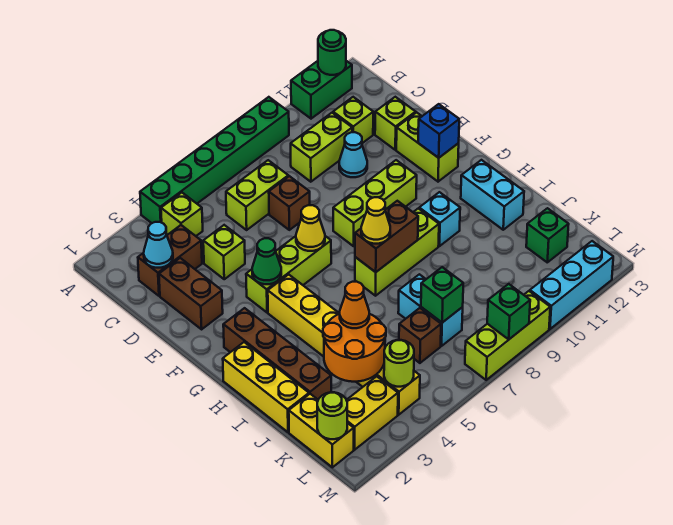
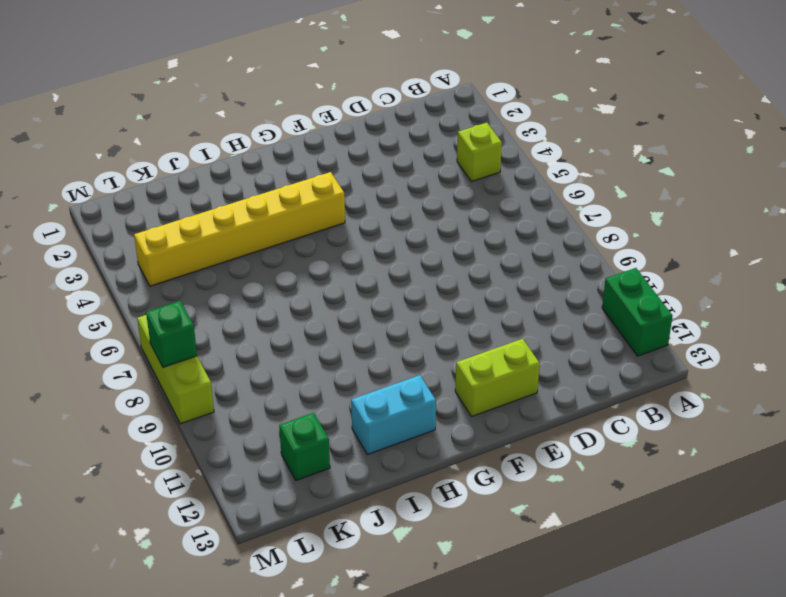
none -> green brick A4:A9 level 1
none -> brown brick C2:C3 level 1
none -> lime brick C6:C7 level 1
none -> lime brick C9:C10 level 1

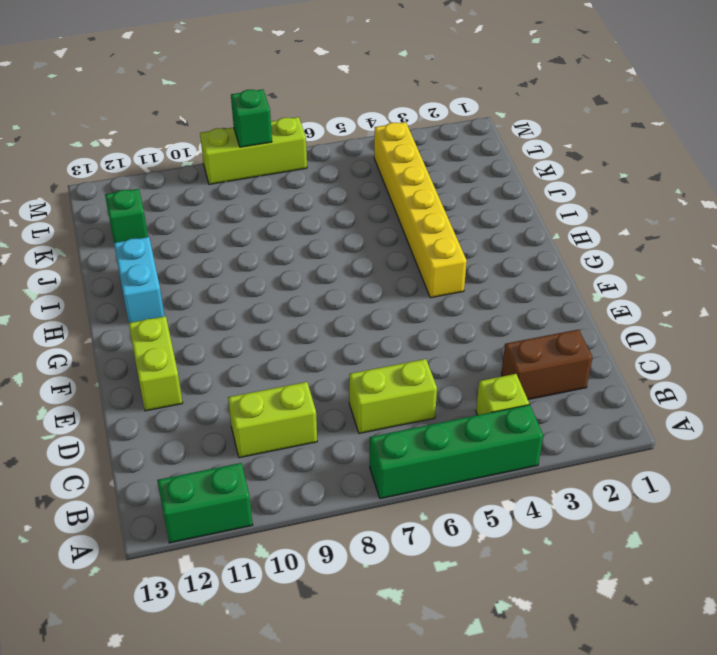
green brick A4:A7 level 1 -> green brick A4:A9 level 1
none -> lime brick C11 level 1
none -> brown brick D2:E2 level 1
none -> lime brick D4 level 1
none -> brown brick D7 level 1

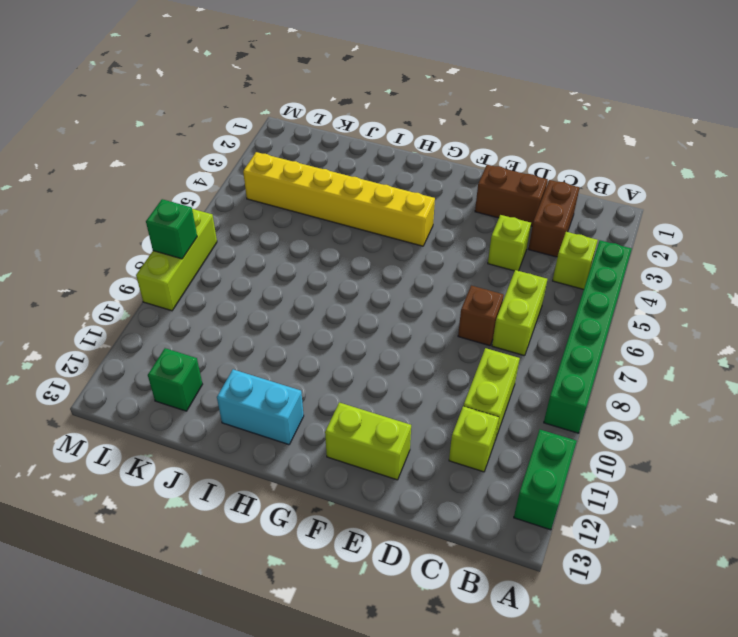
none -> cyan cone D10 level 1
none -> lime brick D12 level 1
none -> lime brick F4:F6 level 1
none -> lime brick F8:F10 level 1

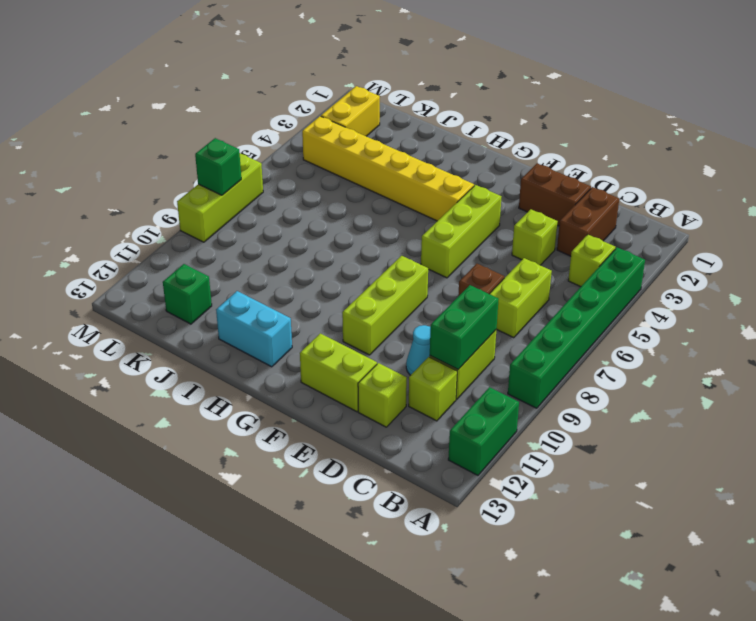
green brick C9:C10 level 2 -> none
none -> brown brick G2:J2 level 1
none -> yellow brick H1:J1 level 1
none -> lime brick H7:H9 level 1
none -> cyan brick H10 level 1

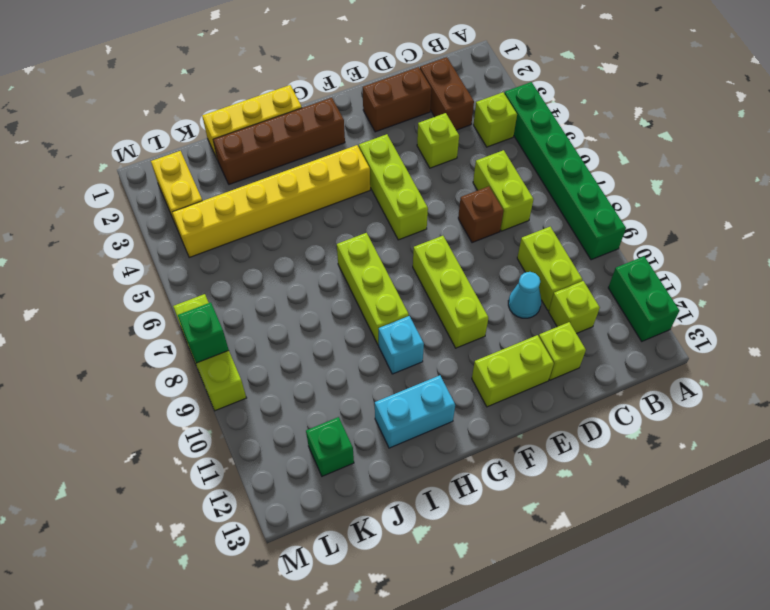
none -> cyan brick J7:K7 level 1
none -> yellow brick K1:L1 level 1
none -> brown brick K6 level 1
none -> cyan brick M10:M12 level 1

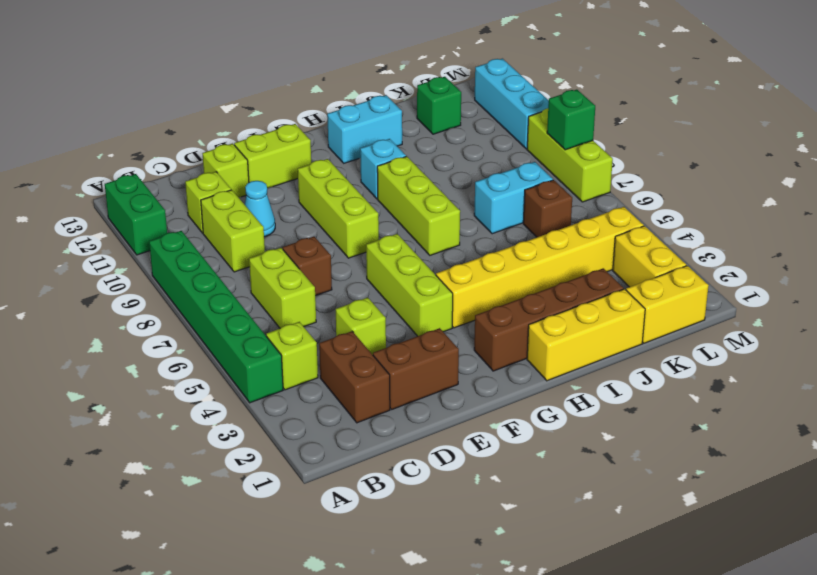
none -> green round brick A12 level 2
none -> cyan cone C2 level 2
none -> green cone F4 level 2
none -> yellow cone F6 level 2

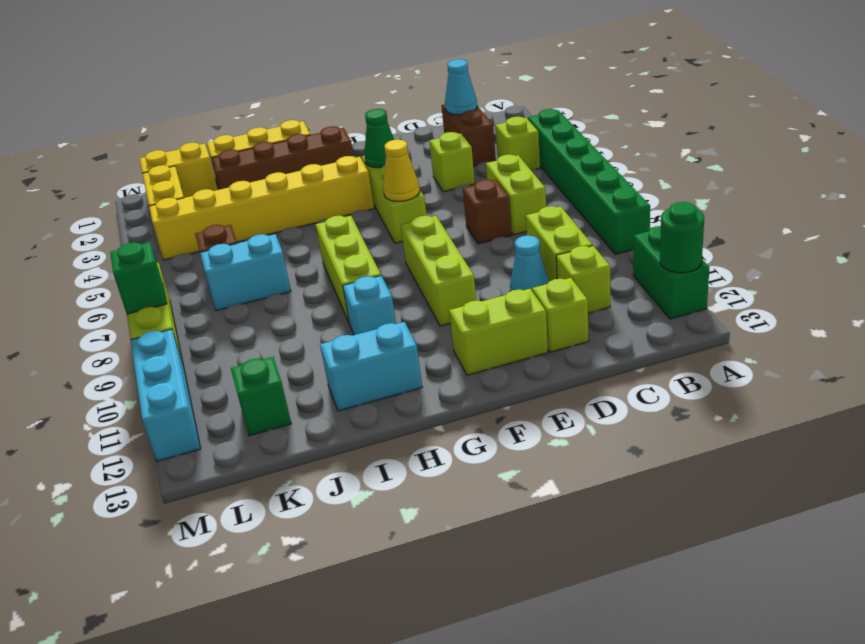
none -> brown brick D2:E2 level 1
none -> blue brick F12 level 2
none -> brown brick H7:H8 level 2
none -> orange round brick J3:K4 level 2

